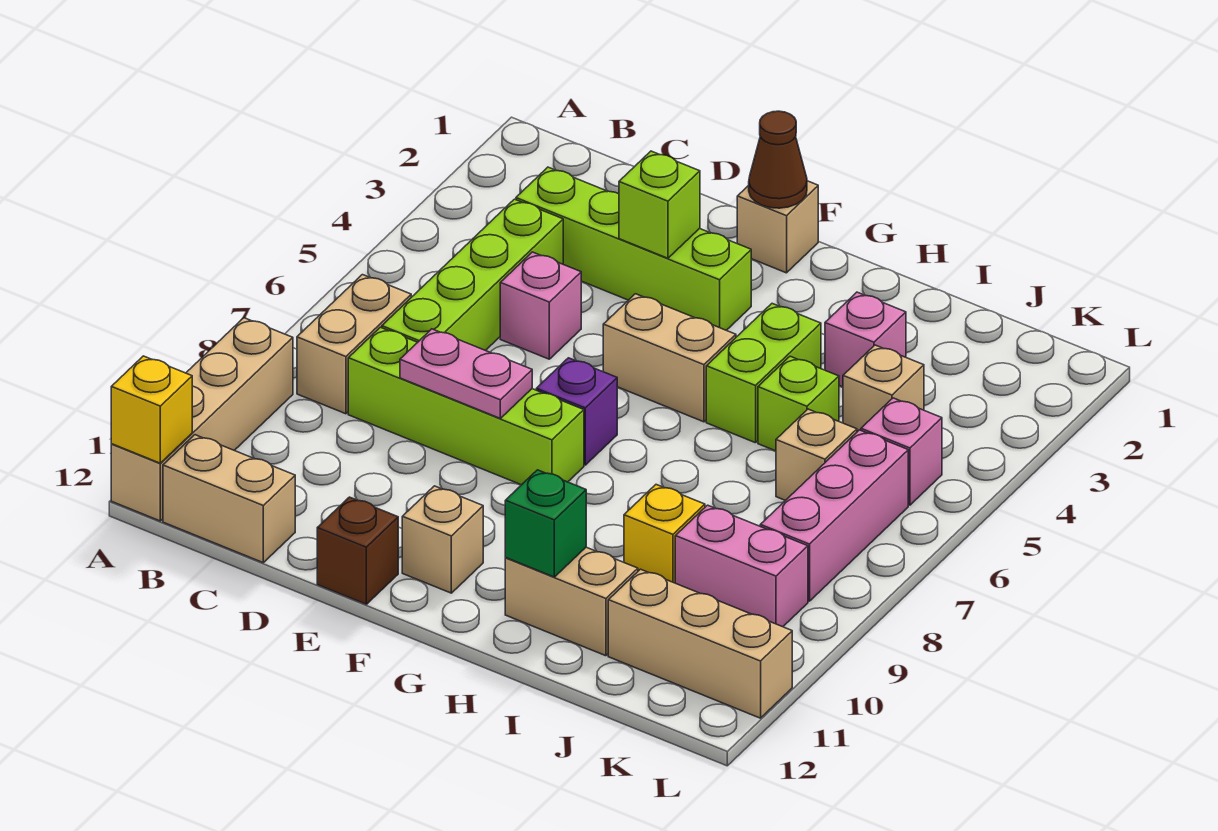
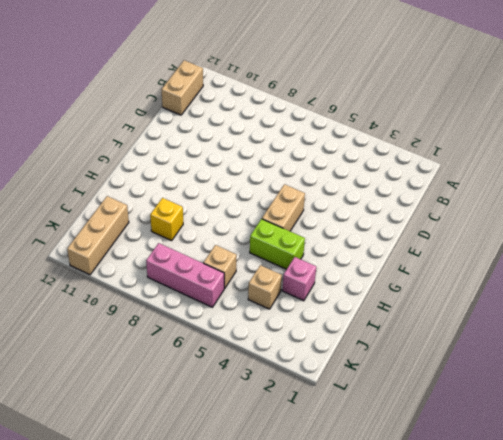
none -> tan brick A9:A12 level 1
none -> tan brick B7:B8 level 1
none -> lime brick C3:F3 level 1

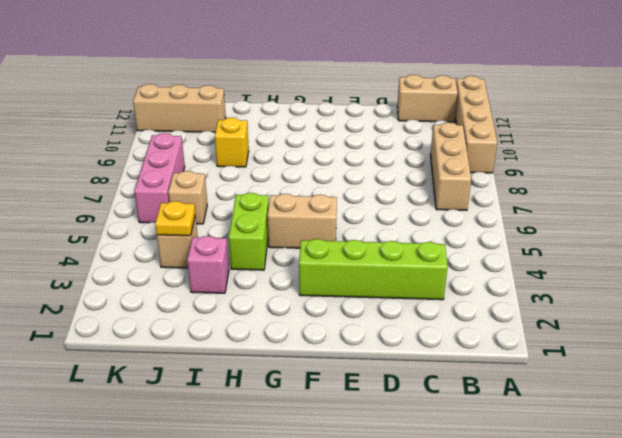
tan brick B7:B9 level 1 -> tan brick B7:B8 level 1
yellow plate J4 level 2 -> none
none -> lime brick C4:C7 level 1
none -> lime brick C8:F8 level 1
none -> pink brick D5 level 1

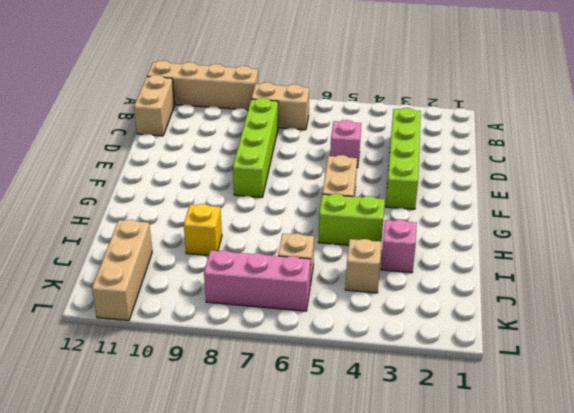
none -> lime brick C4:C7 level 1
none -> brown brick E12 level 1
none -> tan brick F1 level 1

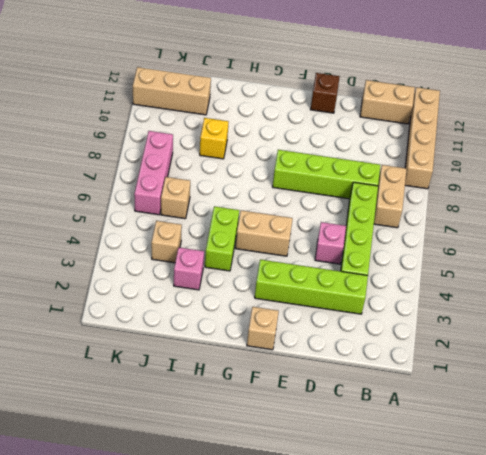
none -> purple brick F7 level 1
none -> tan brick F11 level 1
none -> tan brick H11:I11 level 1

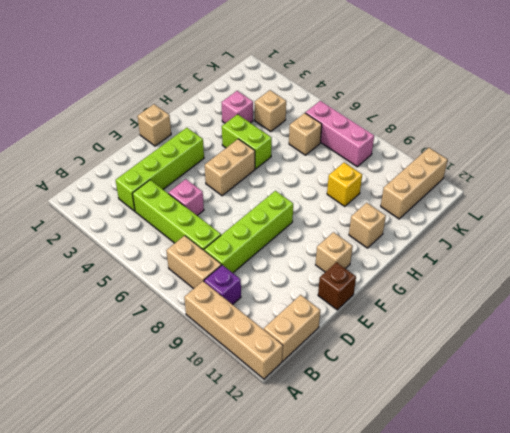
purple brick B9 level 1 -> purple brick F7 level 1
tan brick H11 level 1 -> tan brick H11:I11 level 1
none -> lime brick I5 level 1
none -> pink brick J9:K9 level 1
none -> pink brick K5 level 1

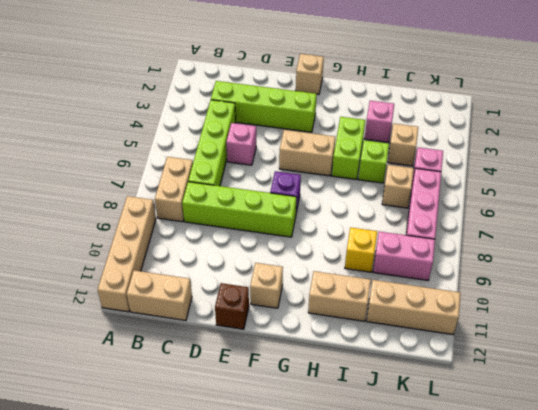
none -> yellow brick A12 level 2
none -> pink plate D8:E8 level 2
none -> lime brick E3 level 2

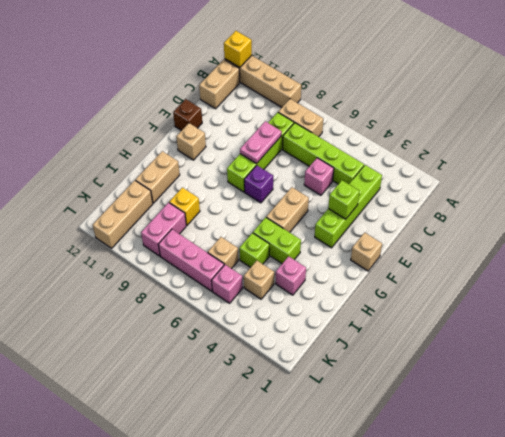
none -> brown cone F1 level 2
none -> green brick H11 level 2

